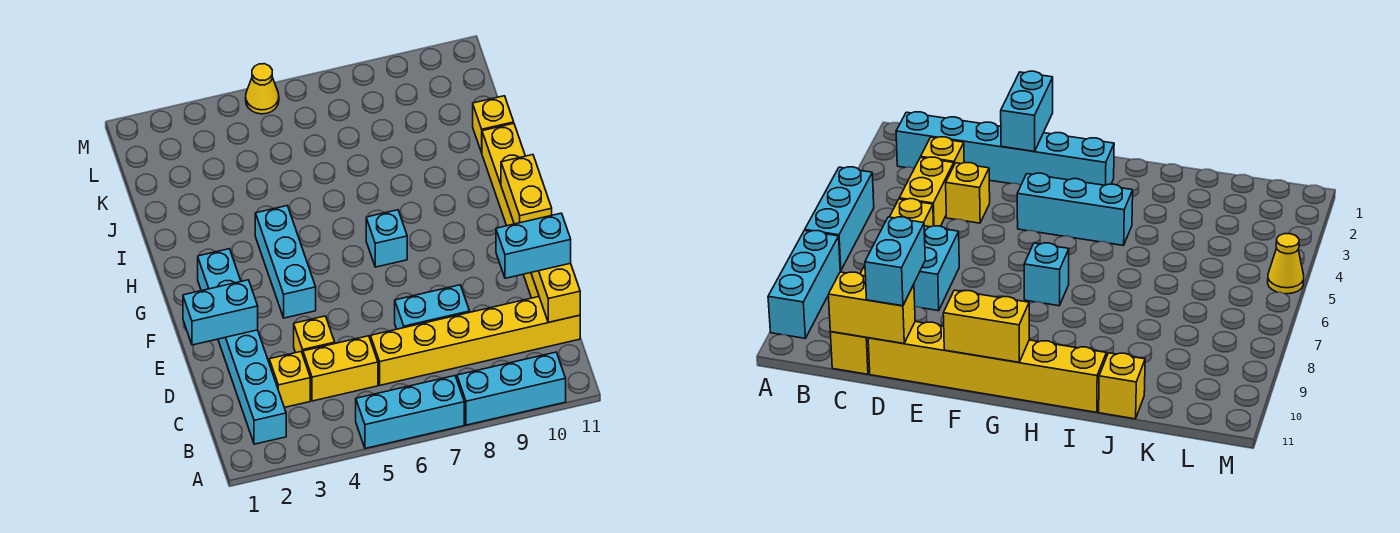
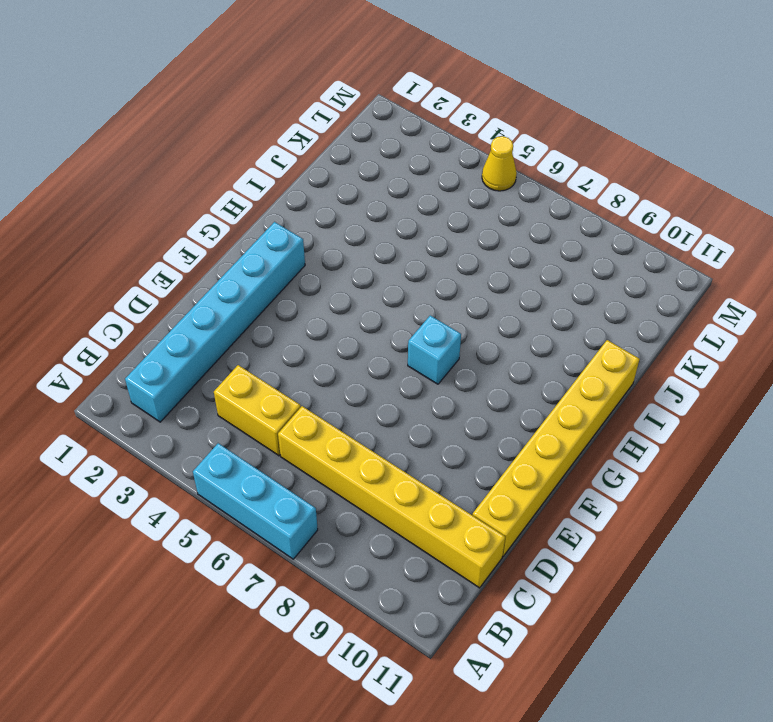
none -> cyan brick A8:A10 level 1
none -> yellow brick C3 level 1
none -> yellow brick D4 level 1

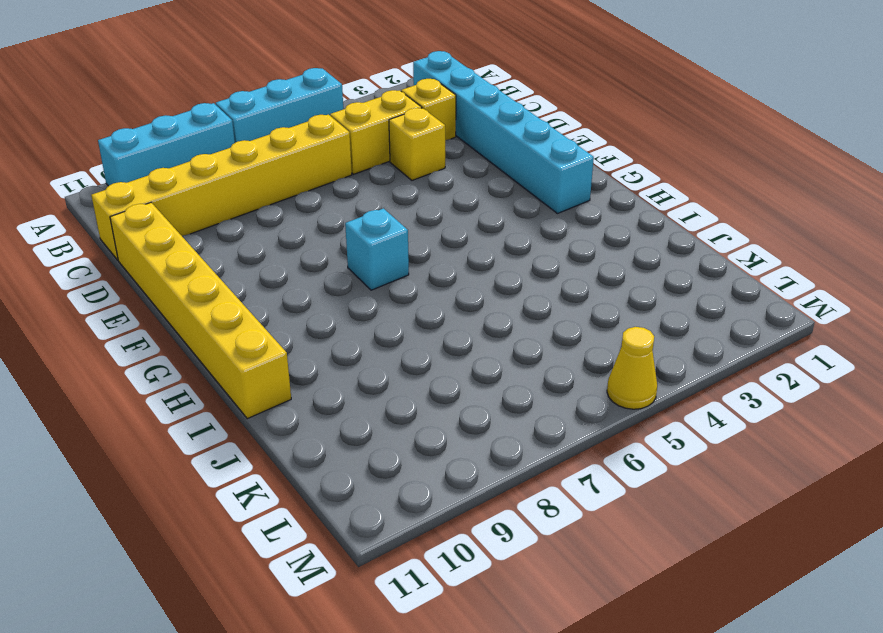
none -> cyan brick D7:D8 level 1
none -> cyan brick F4:H4 level 1
none -> yellow brick J11 level 1

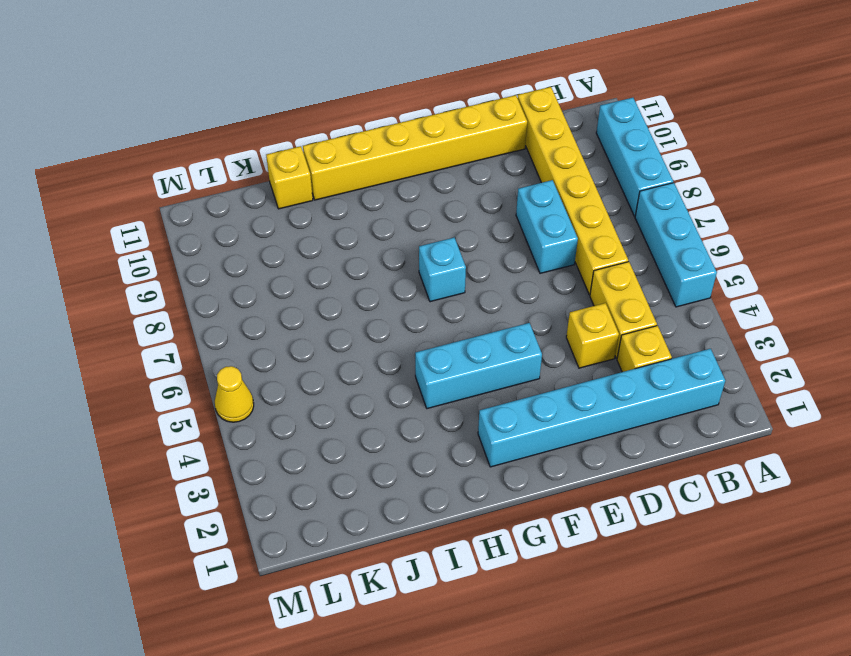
none -> yellow brick C11:D11 level 2
none -> cyan brick E1:E2 level 2
none -> yellow brick F11:G11 level 2

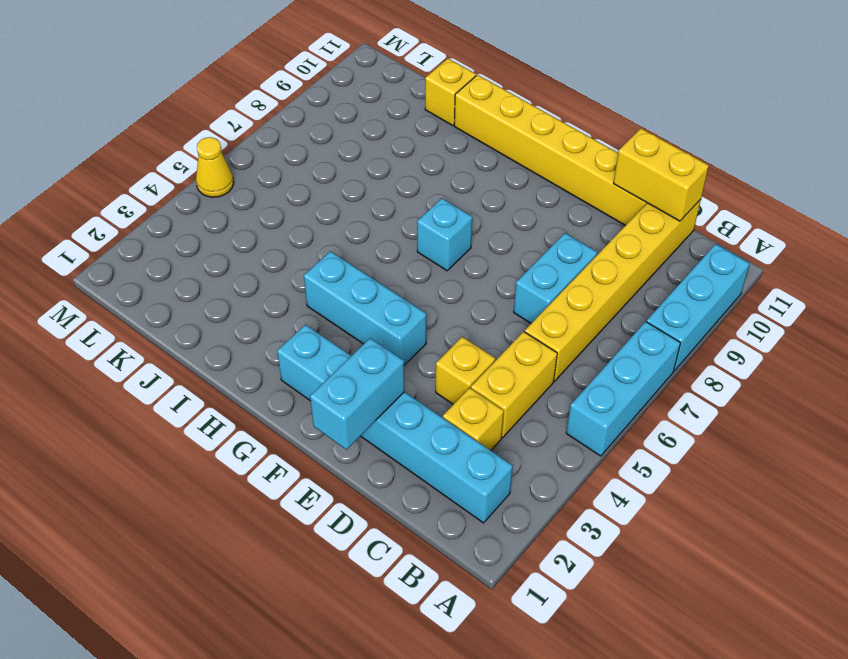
none -> yellow brick F11:G11 level 2
none -> cyan brick D10:D11 level 3

